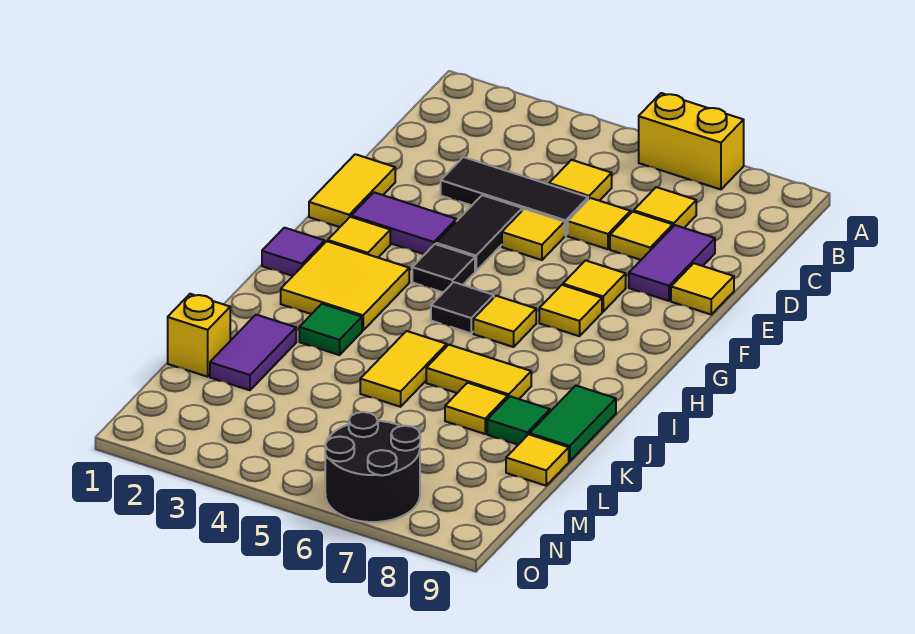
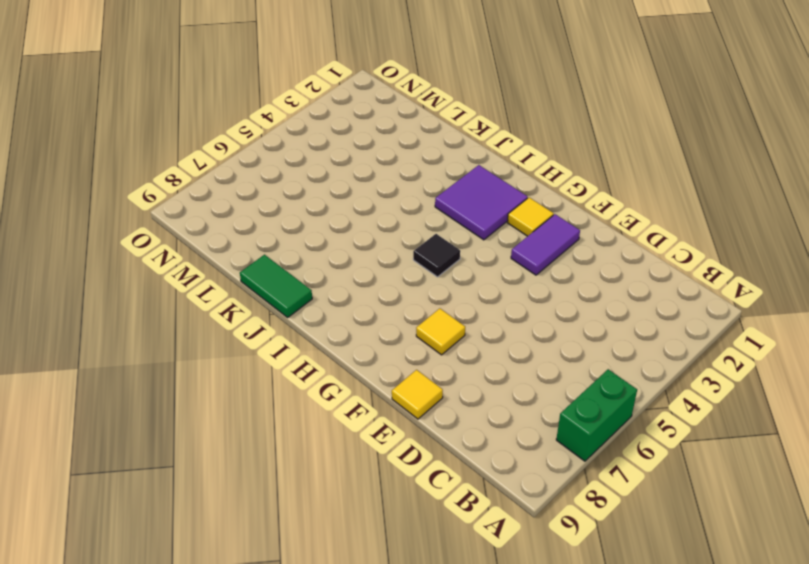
green brick A6:A7 level 1 -> yellow brick A6:A7 level 1
purple tile H2:I3 level 1 -> yellow tile H2:I3 level 1
none -> yellow tile C5 level 1
none -> yellow tile C7 level 1
none -> black tile D3:D5 level 1
none -> yellow tile D6 level 1

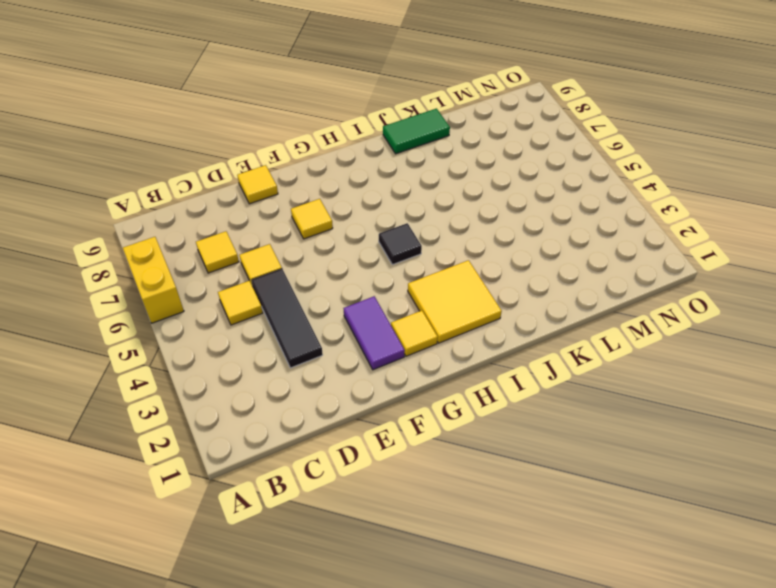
none -> yellow tile D7 level 1
none -> purple tile D8:E8 level 1
none -> yellow tile E1:F1 level 1
none -> black tile E4:F4 level 1

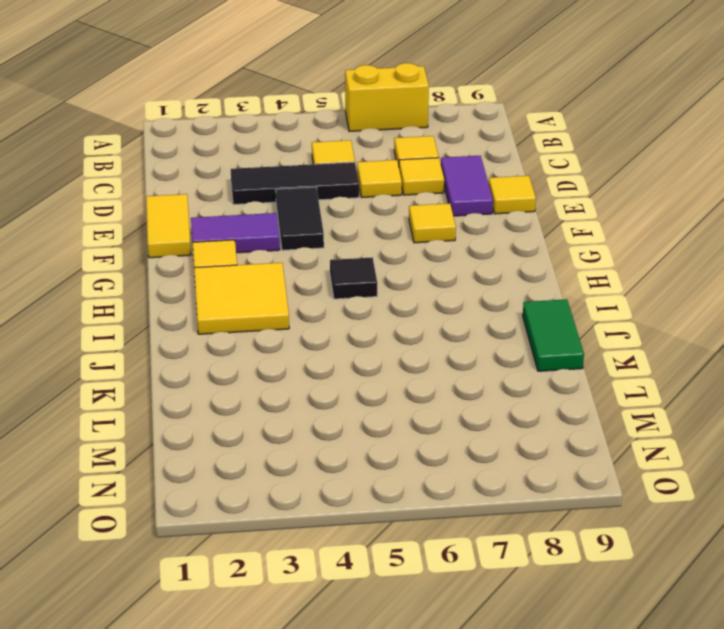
none -> yellow tile E5 level 1
none -> black tile G4 level 1
none -> yellow tile G7 level 1
none -> purple tile H1 level 1

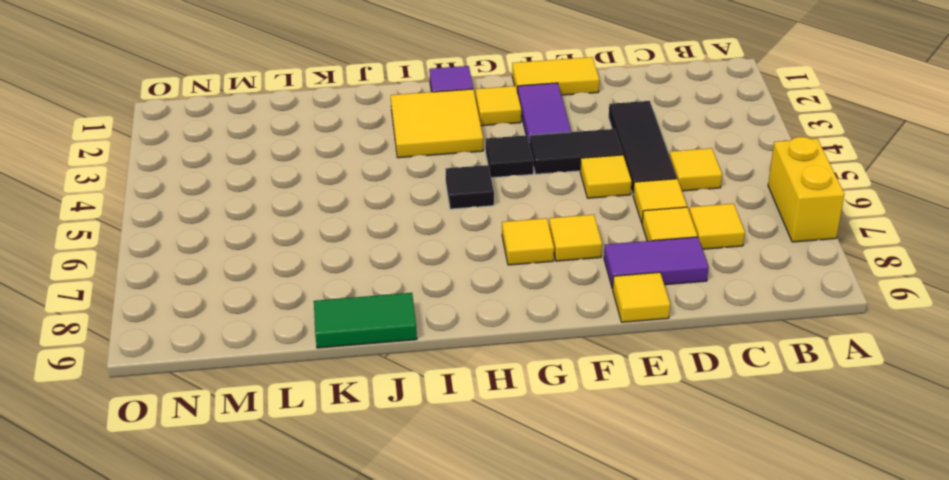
none -> yellow tile H6 level 1
none -> green tile J3 level 1
none -> yellow tile J5:K5 level 1
none -> yellow tile J6:J7 level 1

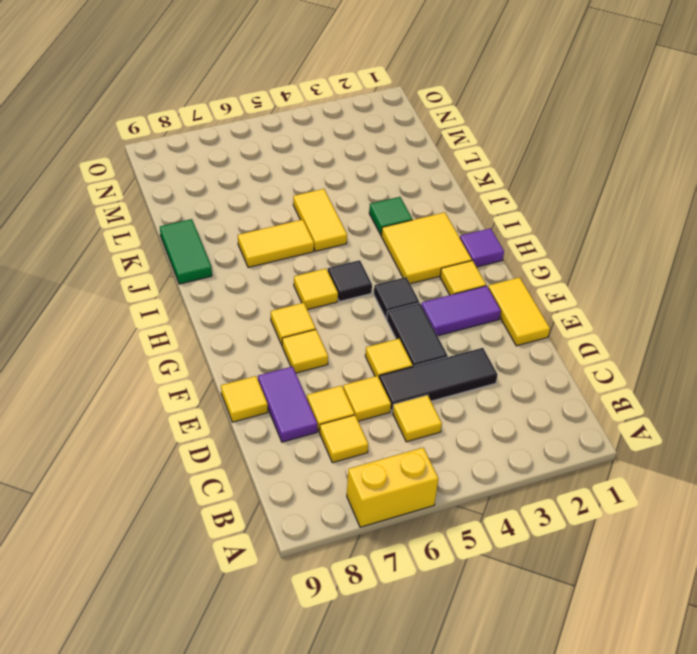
none -> purple tile K2:L2 level 1
none -> yellow tile K7 level 1
none -> green tile K8 level 1
none -> yellow brick L1 level 1

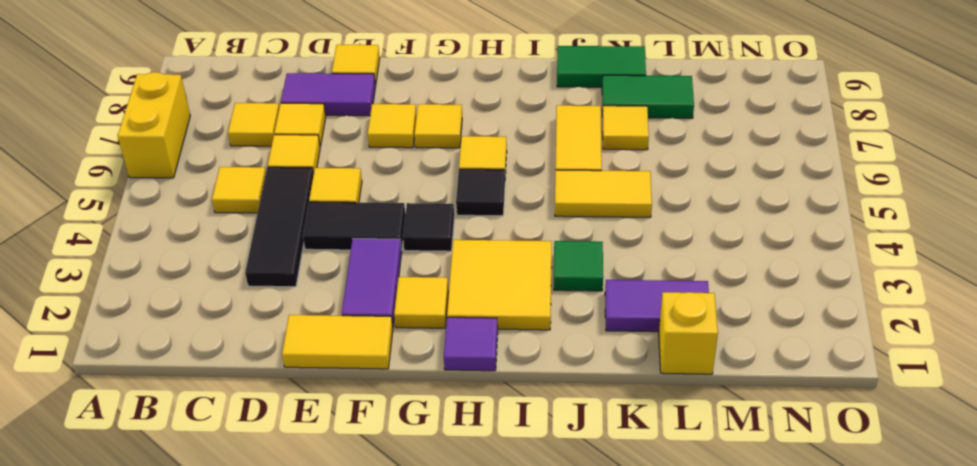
green tile K8:L8 level 1 -> green tile K8 level 1
none -> yellow tile L9 level 1
none -> black round brick N6:O7 level 1

